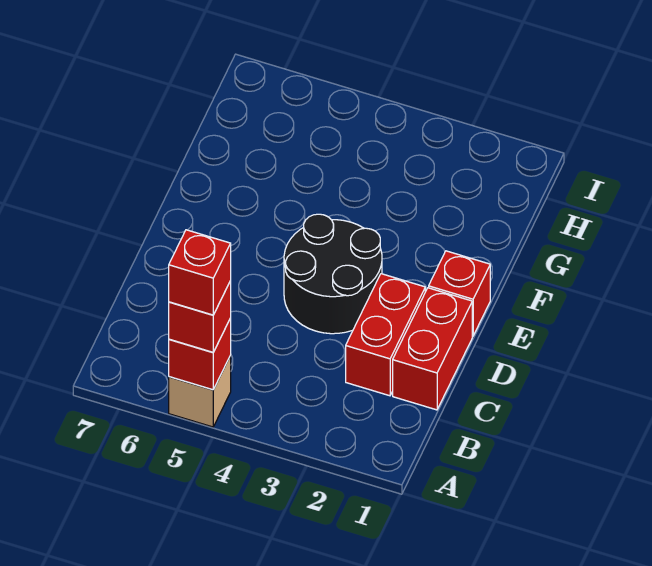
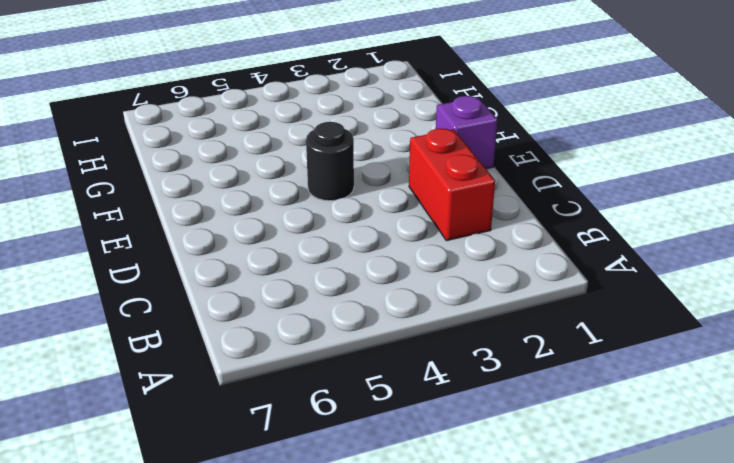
purple brick E1 level 1 -> red brick E1 level 1
black round brick E4 level 1 -> black round brick D3:E4 level 1
none -> tan brick A5 level 1
none -> red brick C1:D1 level 1

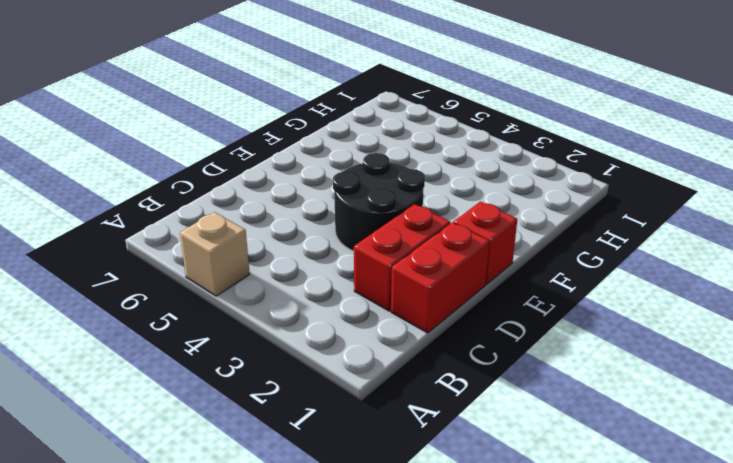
none -> red brick A5 level 2
none -> red brick A5 level 3

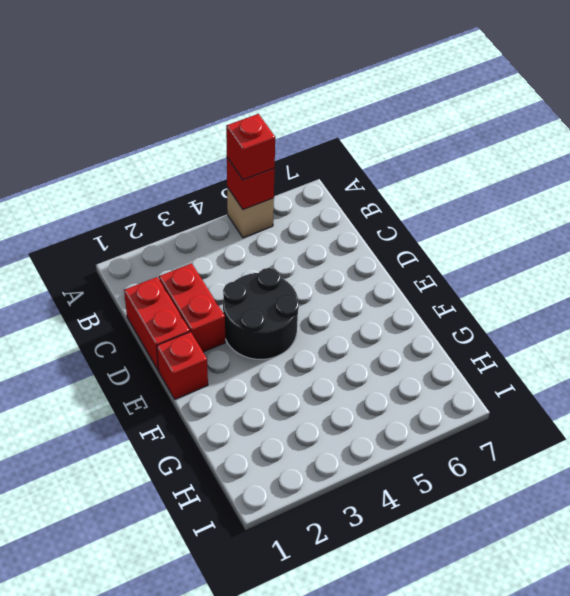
none -> red brick A5 level 4

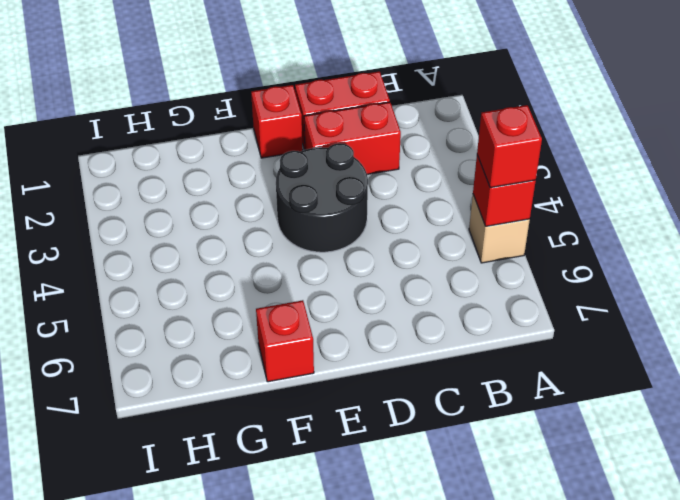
red brick F7 level 1 -> red brick A5 level 4

